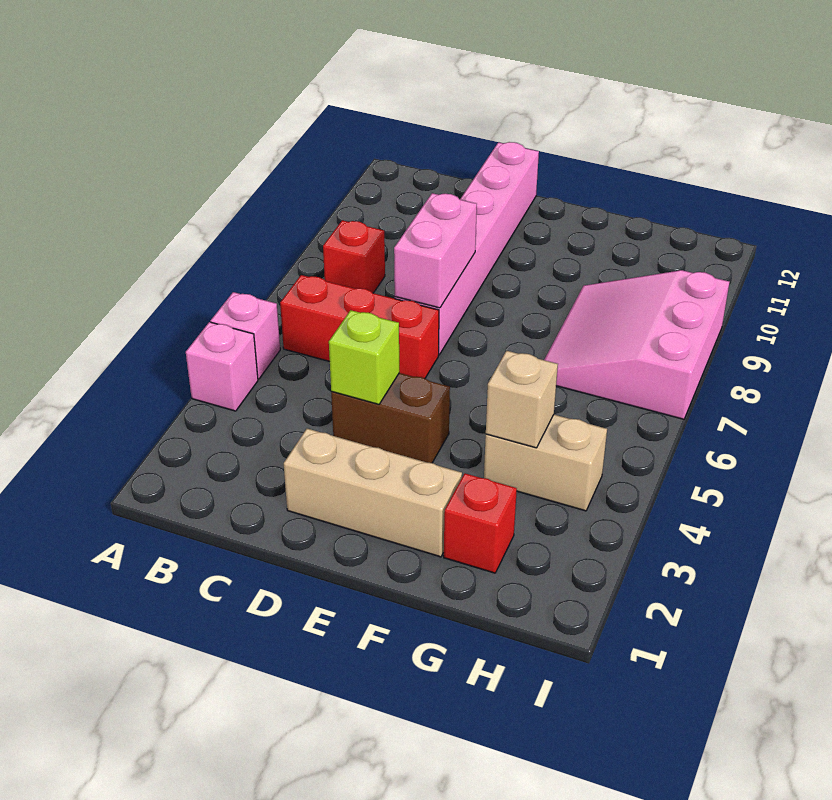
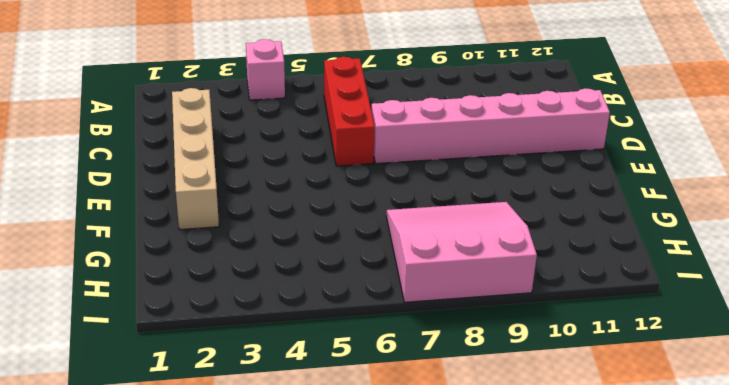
tan brick C2:F2 level 1 -> tan brick D2:F2 level 1
none -> pink brick A5 level 1
none -> red brick B8 level 1
none -> brown brick D4:E4 level 1

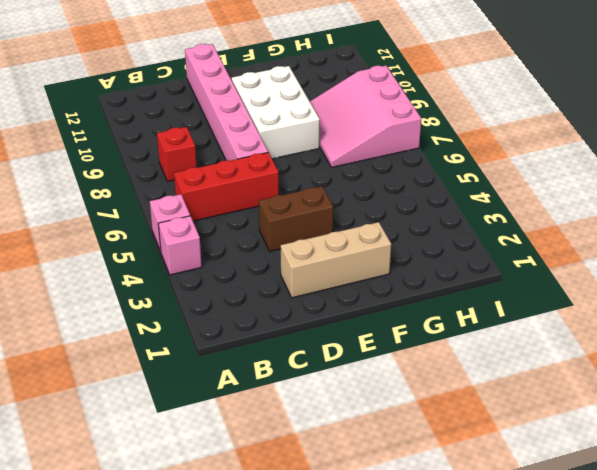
white brick E8:F10 level 1 -> none
none -> red brick G2 level 1
none -> tan brick G4:H4 level 1
none -> lime brick D4 level 2

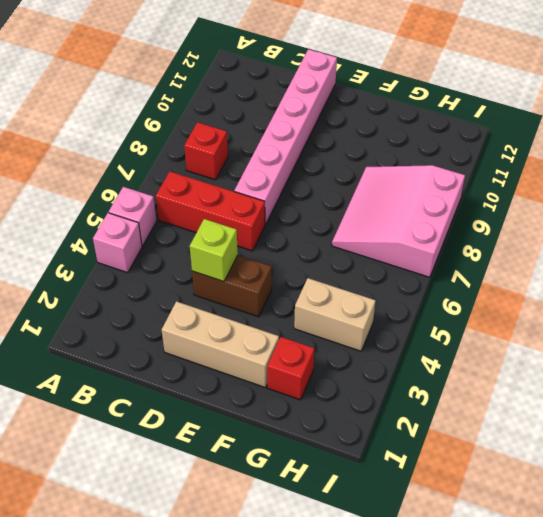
none -> pink brick D7:D8 level 2
none -> tan brick G4 level 2

